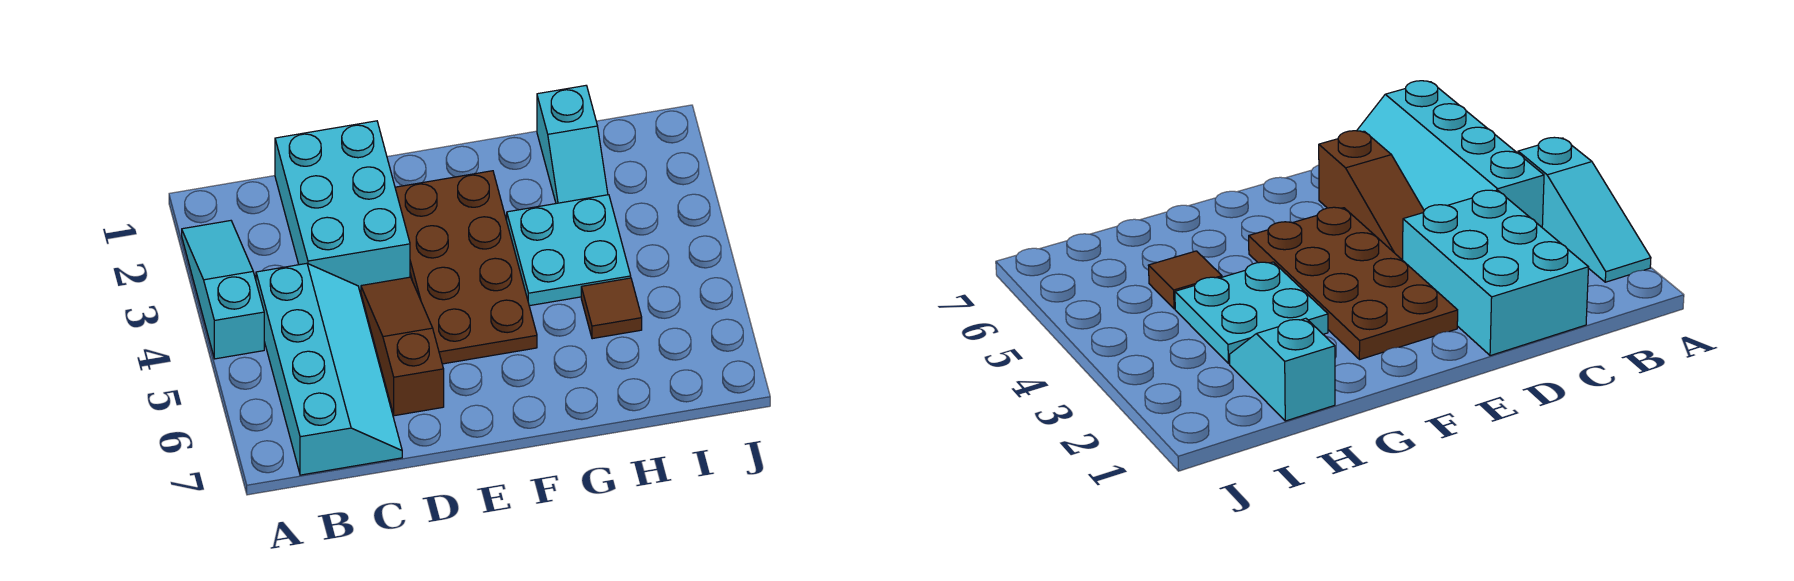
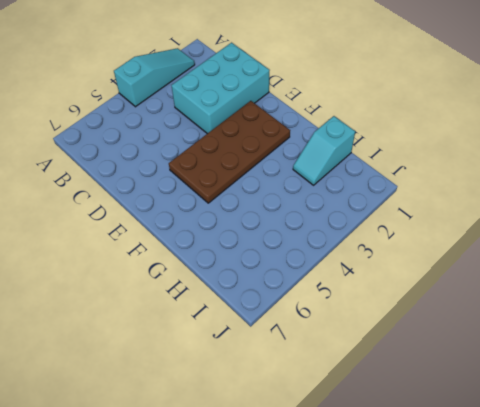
none -> cyan slope B4:C7 level 1 top B
none -> brown slope D4:D6 level 1 top 6

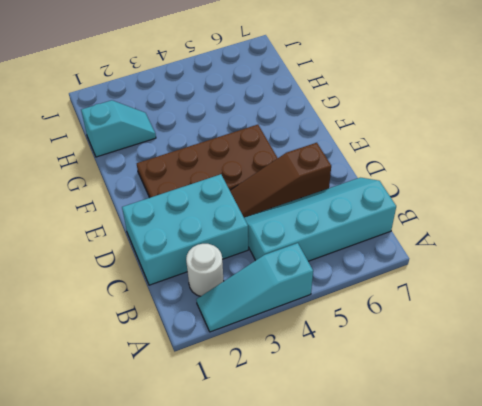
white round brick B2 level 1 -> none
none -> cyan plate G3:H4 level 1
none -> brown tile H5 level 1

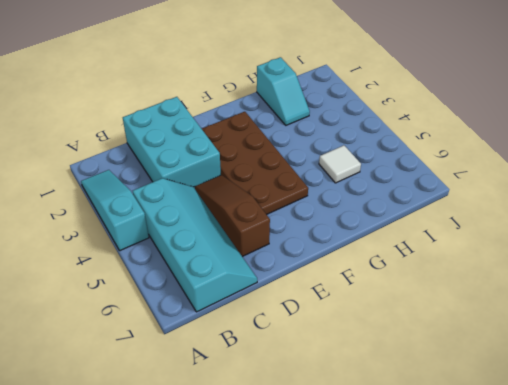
white tile H5 level 1 -> brown tile H5 level 1
none -> cyan plate G3:H4 level 1

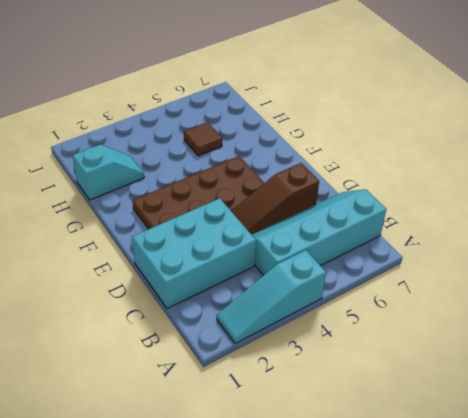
none -> cyan plate G3:H4 level 1

